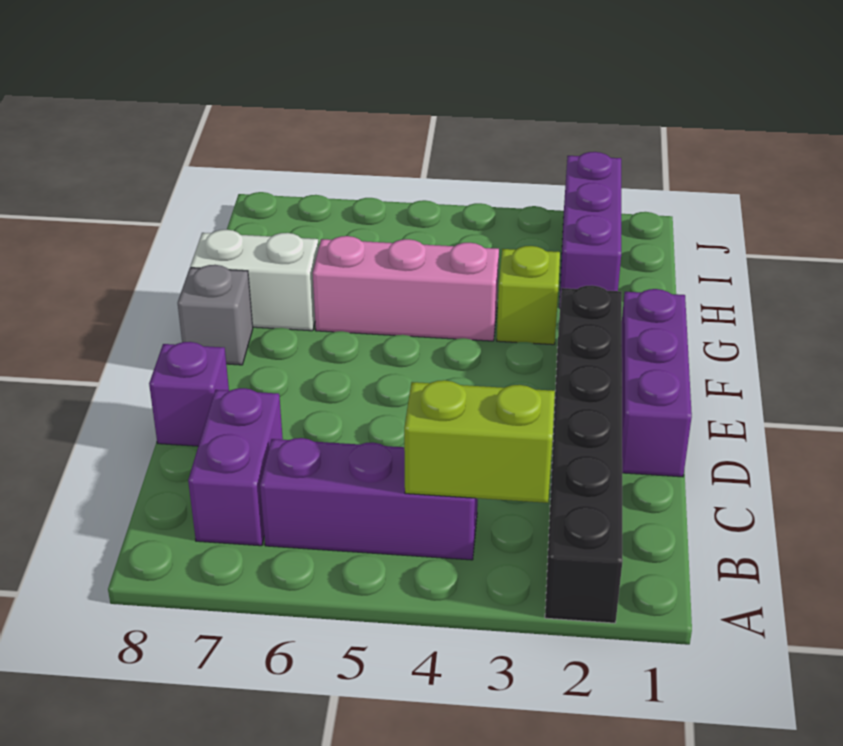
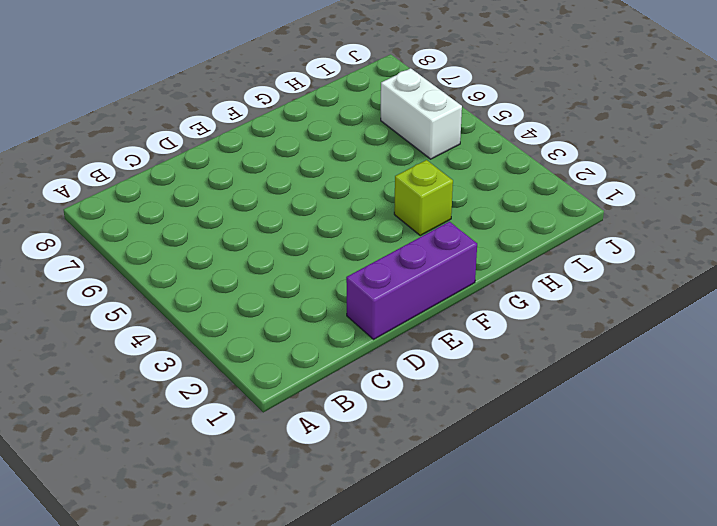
white brick I5:I6 level 1 -> white brick G7:G8 level 1
none -> black brick A2:F2 level 1
none -> purple brick B4:B6 level 1

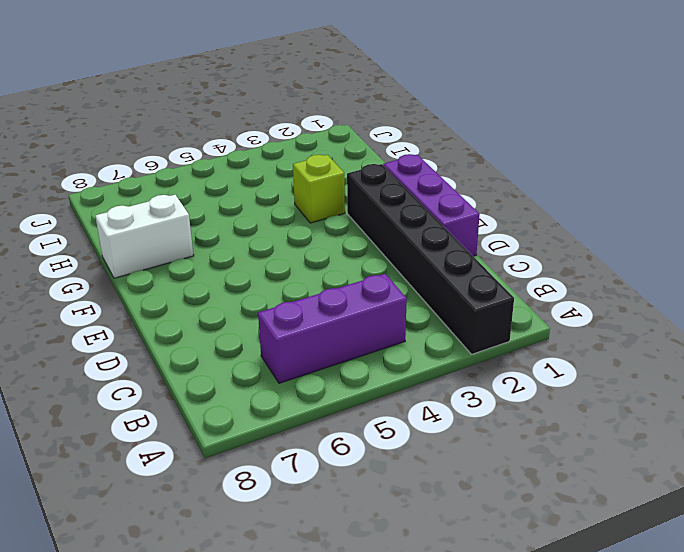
none -> purple brick B7:C7 level 1
none -> purple brick D8 level 1

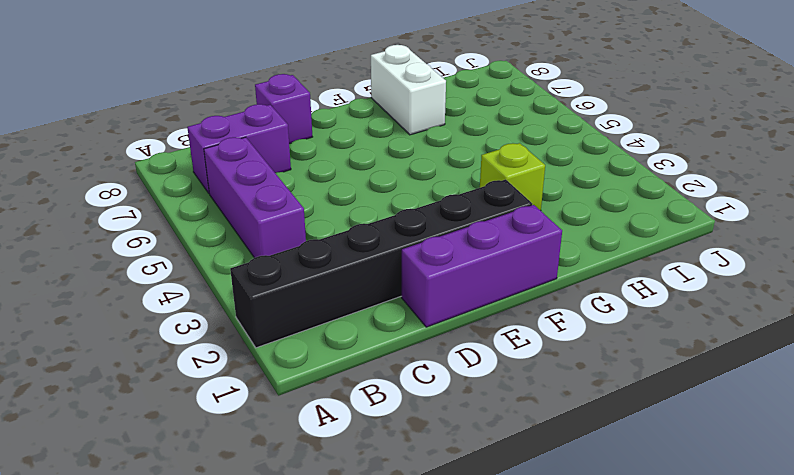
none -> grey brick F8 level 1
none -> pink brick G4:G6 level 1

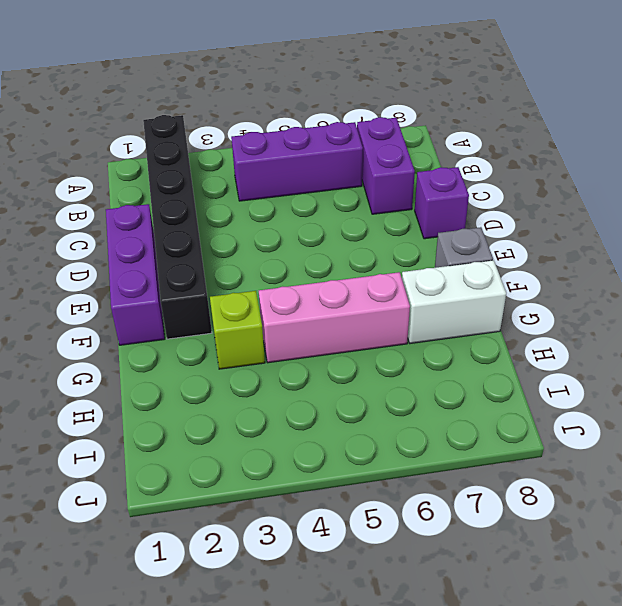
none -> purple brick H2:J2 level 1
none -> lime brick B3:B4 level 2

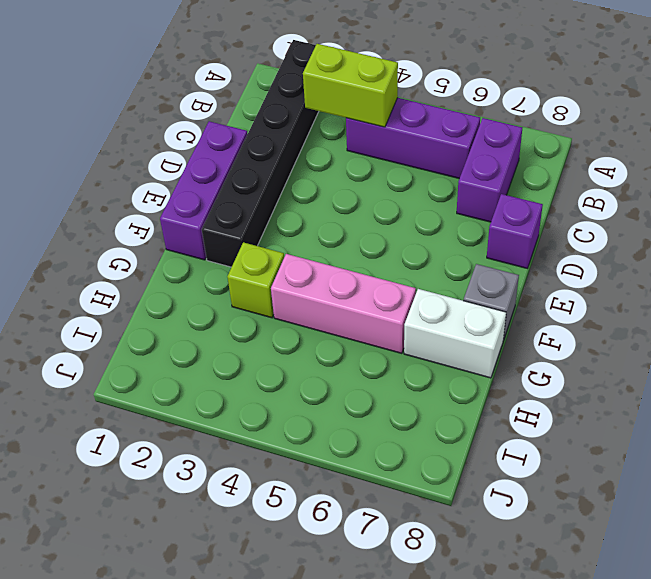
none -> purple brick H2:J2 level 1

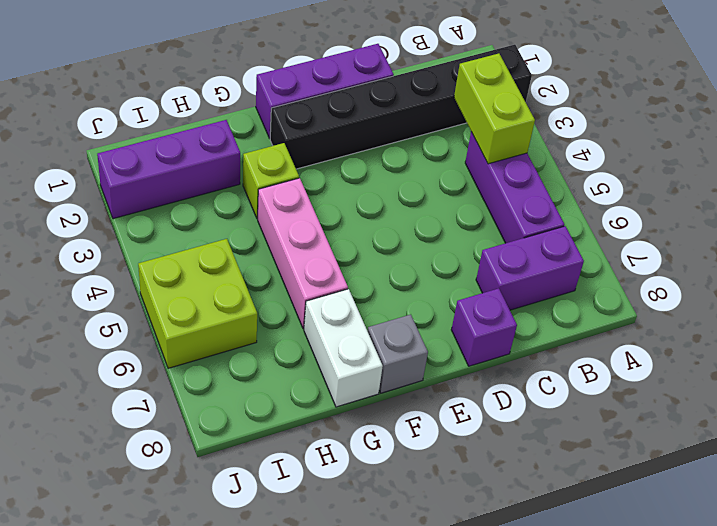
lime brick I5:J6 level 1 -> none

